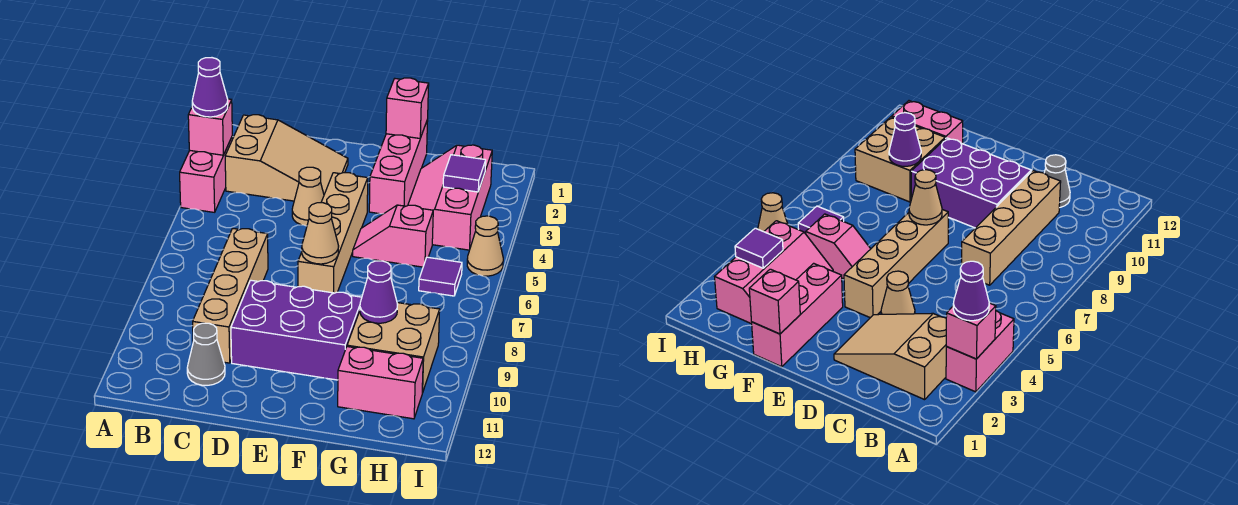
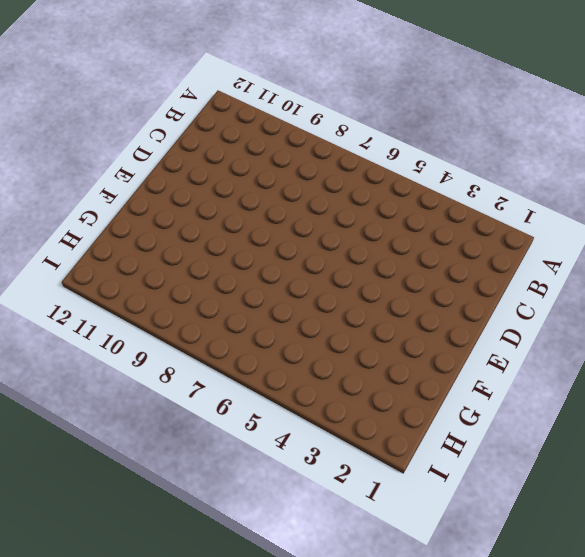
none -> pink brick A3:A4 level 1
none -> tan slope B2:D3 level 1 top B
none -> tan brick C7:C10 level 1

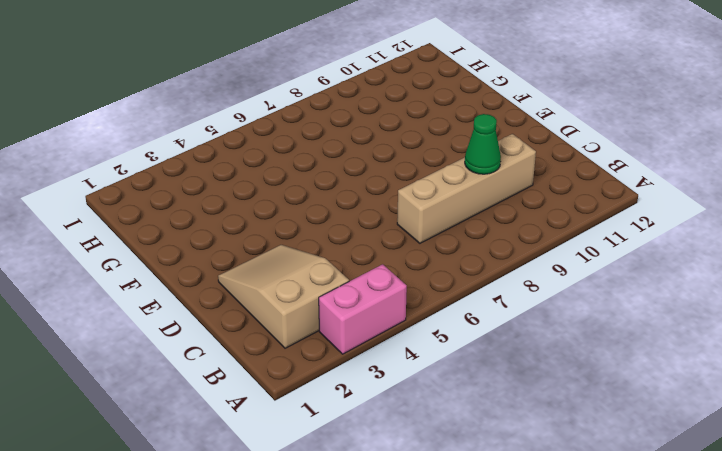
green cone C9 level 2 -> none
none -> grey cone C11 level 1
none -> tan cone D4 level 1
none -> purple brick D9:F10 level 1

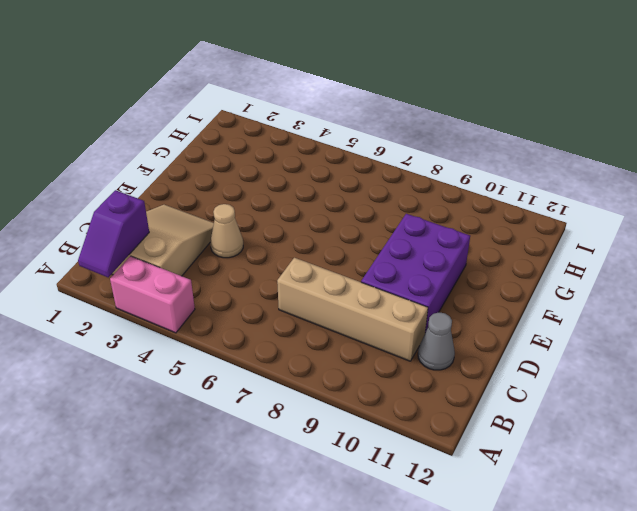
purple slope A2:B2 level 2 top B -> none
none -> tan brick E4:E7 level 1
none -> pink brick F1:F3 level 1
none -> pink slope F5:G5 level 1 top G

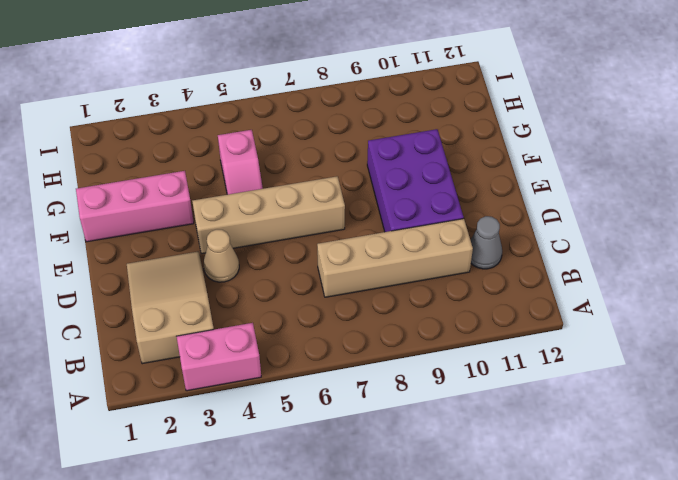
none -> pink slope G2:H4 level 1 top H
none -> tan brick G9:H10 level 1
none -> pink brick G11:H11 level 1

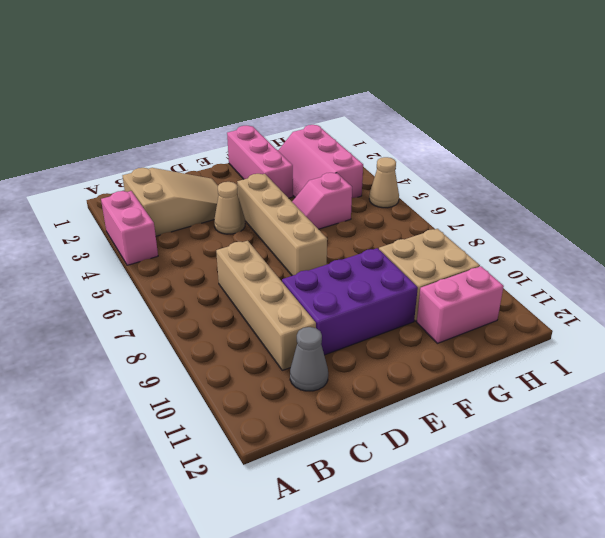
none -> purple tile H6 level 1
none -> pink brick A3 level 2
none -> tan cone E7 level 2

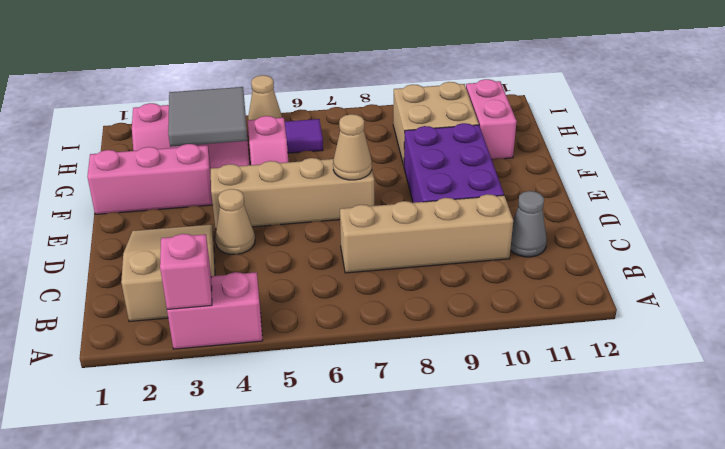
grey tile G3:H4 level 2 -> purple tile H3 level 2
none -> pink brick F1 level 2
none -> purple cone G9 level 2
none -> purple cone A3 level 3

